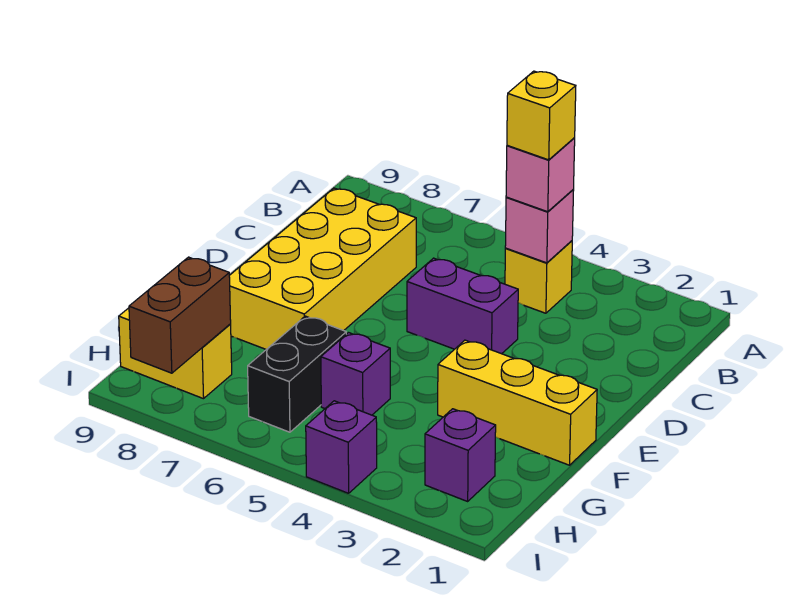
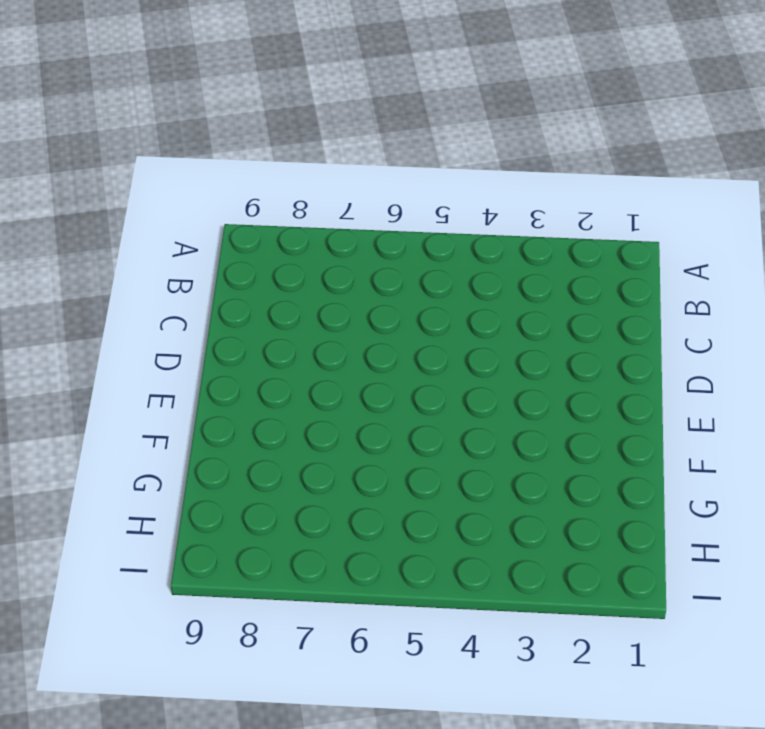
none -> yellow brick B4 level 1
none -> yellow brick C7:F8 level 1
none -> purple brick D4:D5 level 1

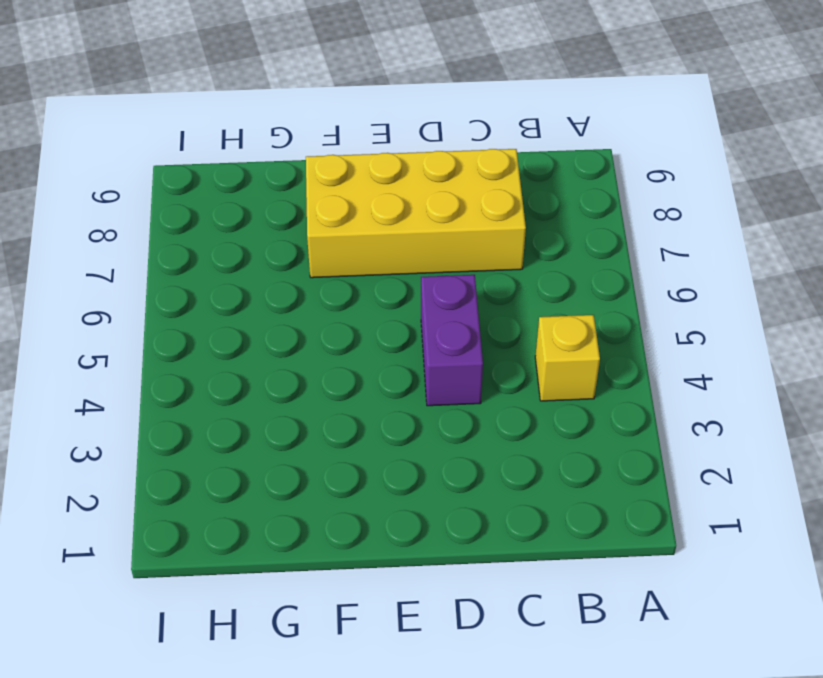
none -> yellow brick F1:F3 level 1
none -> purple brick G5 level 1
none -> black brick G6:H6 level 1

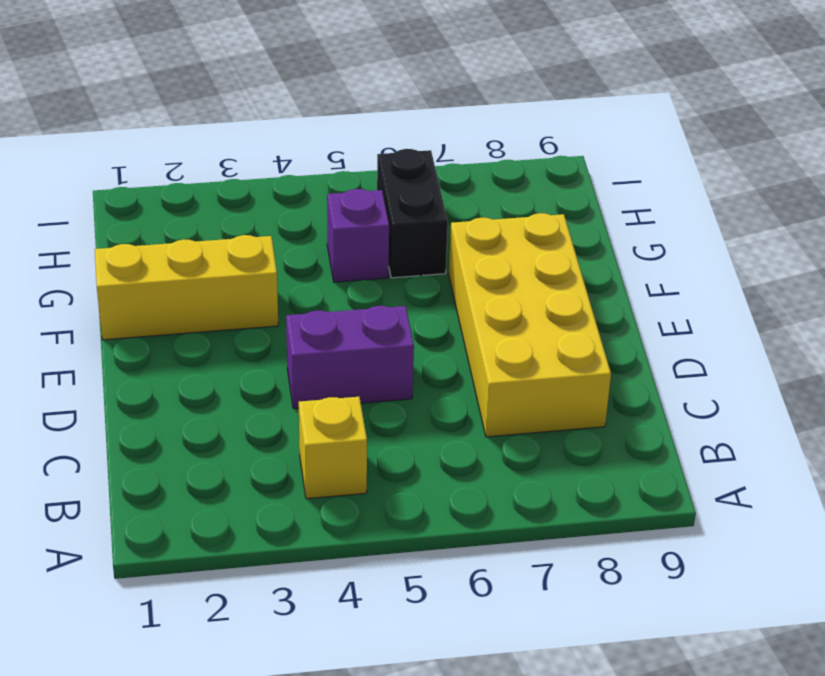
none -> purple brick H2 level 1
none -> yellow brick H8:H9 level 1
none -> purple brick I4 level 1

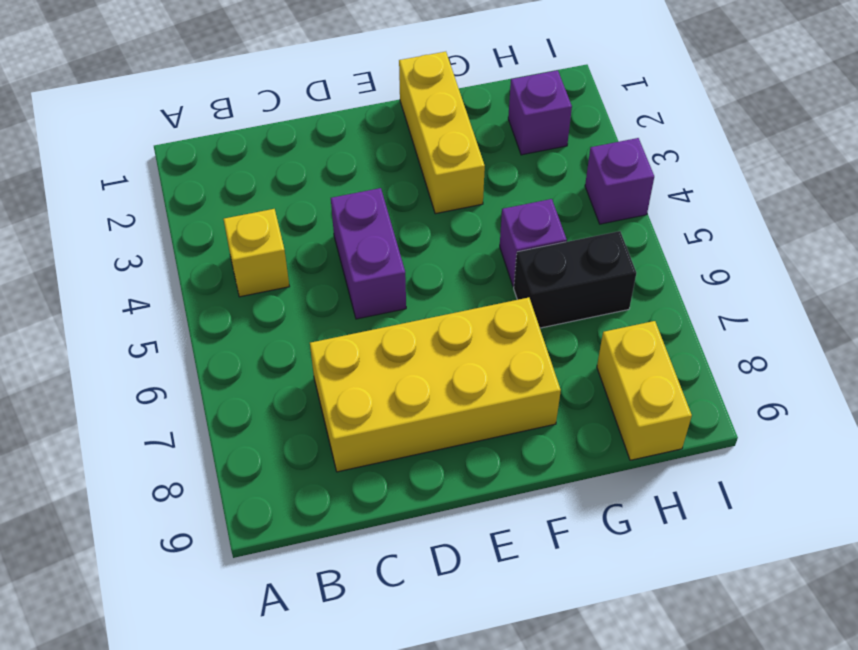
none -> pink brick B4 level 2
none -> brown brick H8:I8 level 2
none -> pink brick B4 level 3

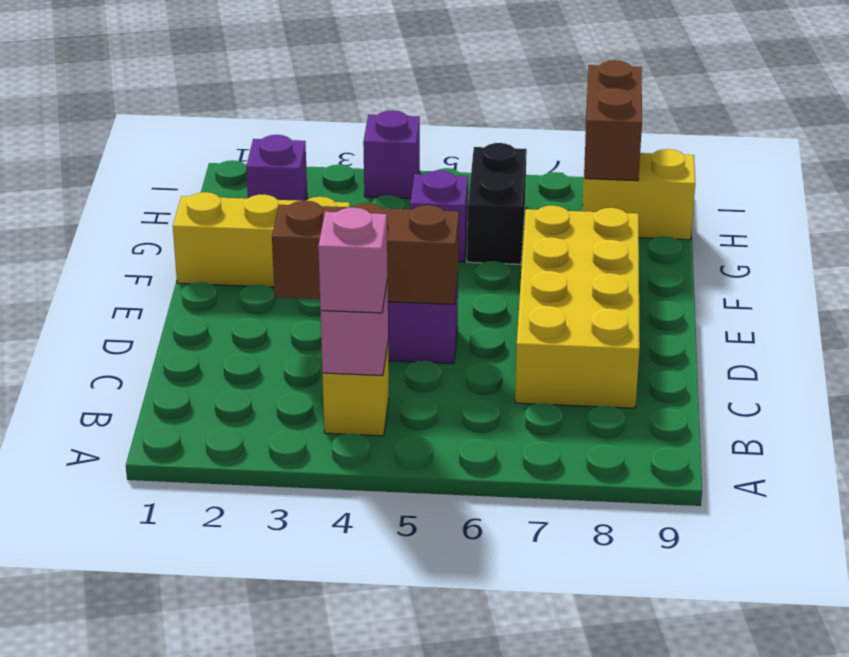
brown brick D3:D5 level 2 -> none
none -> yellow brick B4 level 4

